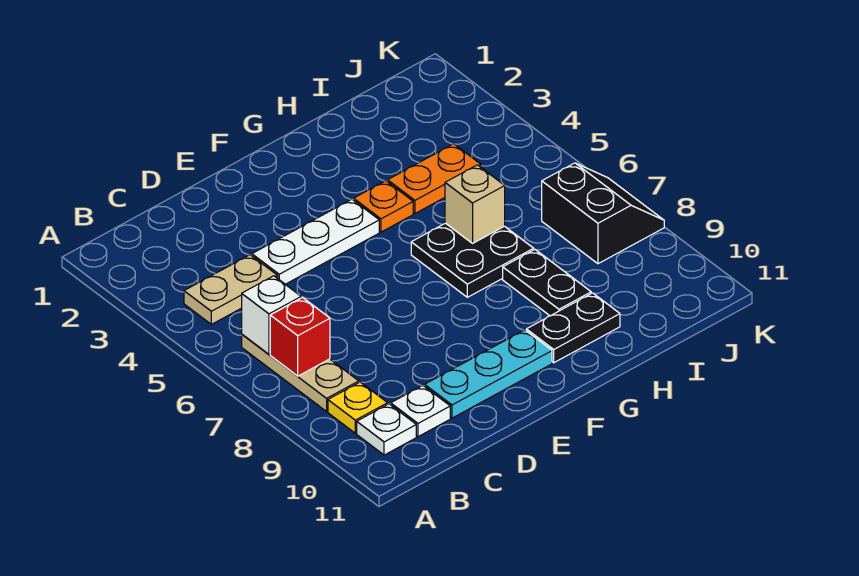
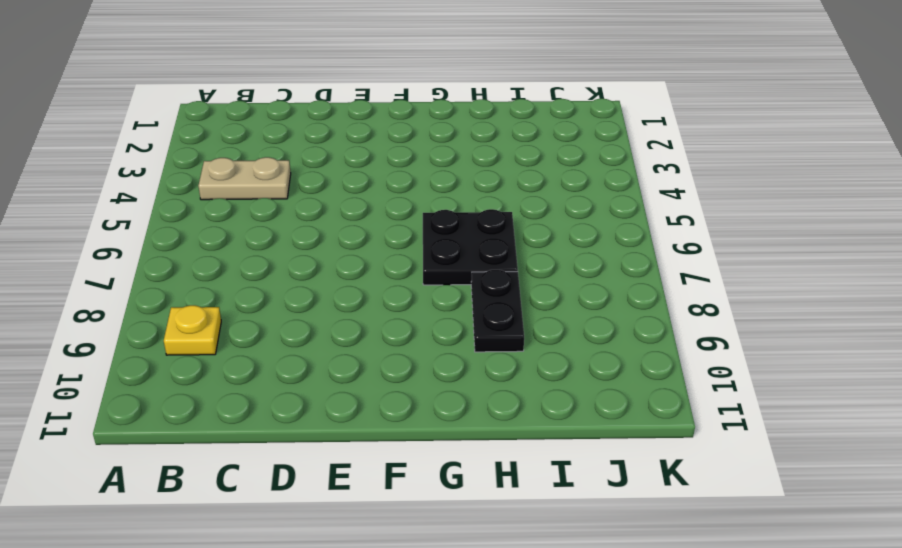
none -> tan plate B6:B8 level 1
none -> white plate B10 level 1
none -> white plate C10 level 1

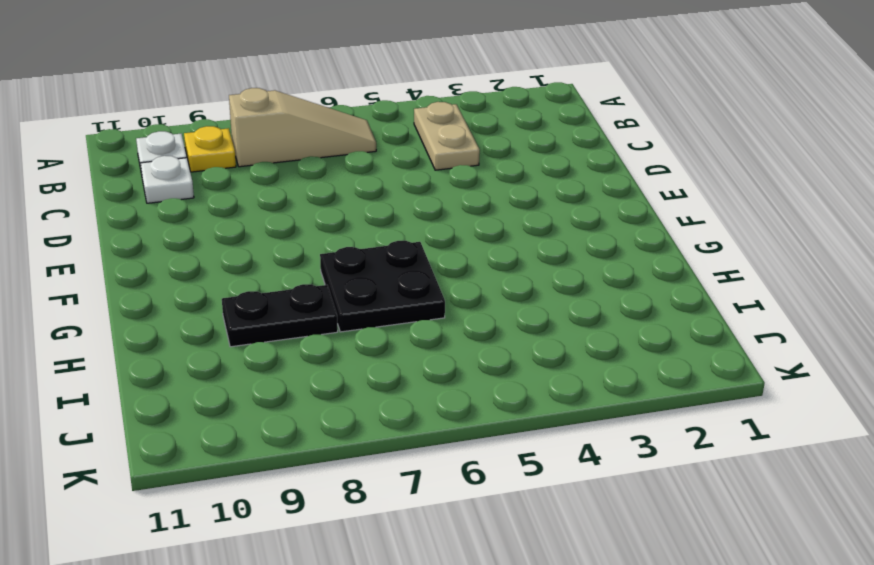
tan slope B6:B8 level 1 top 8 -> tan plate B6:B8 level 1
none -> white plate D4:F4 level 1
none -> cyan plate D10:F10 level 1
none -> orange plate G4 level 1

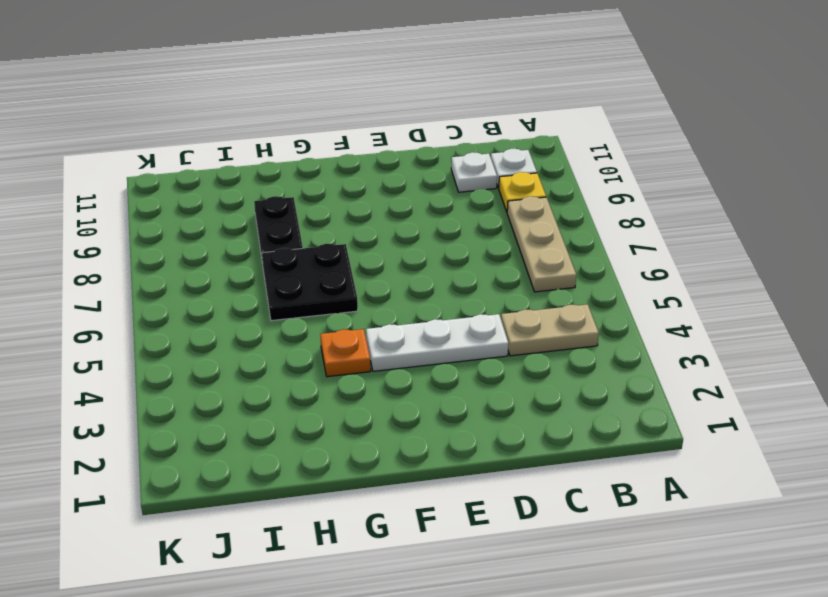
none -> cyan plate D10:F10 level 1
none -> black plate G10:H10 level 1
none -> orange plate H4:I4 level 1

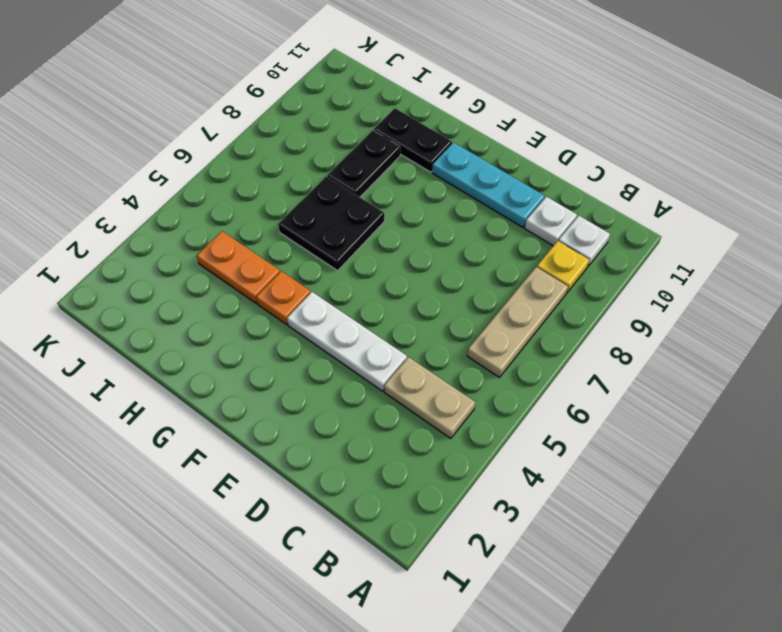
none -> black slope J7:K8 level 1 top J
none -> white brick B6 level 2
none -> red brick B7 level 2

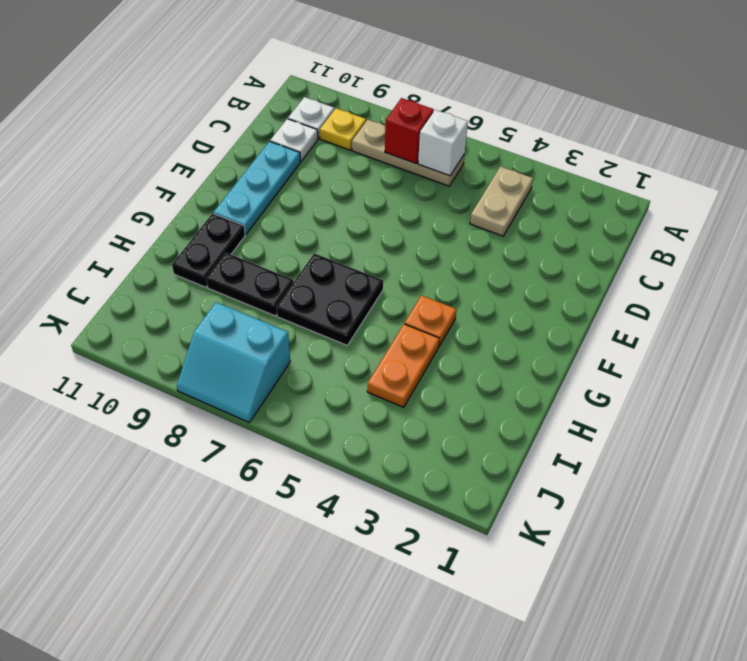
cyan slope J7:K8 level 1 top J -> black slope J7:K8 level 1 top J
none -> white plate D4:F4 level 1
none -> tan brick H6 level 2

